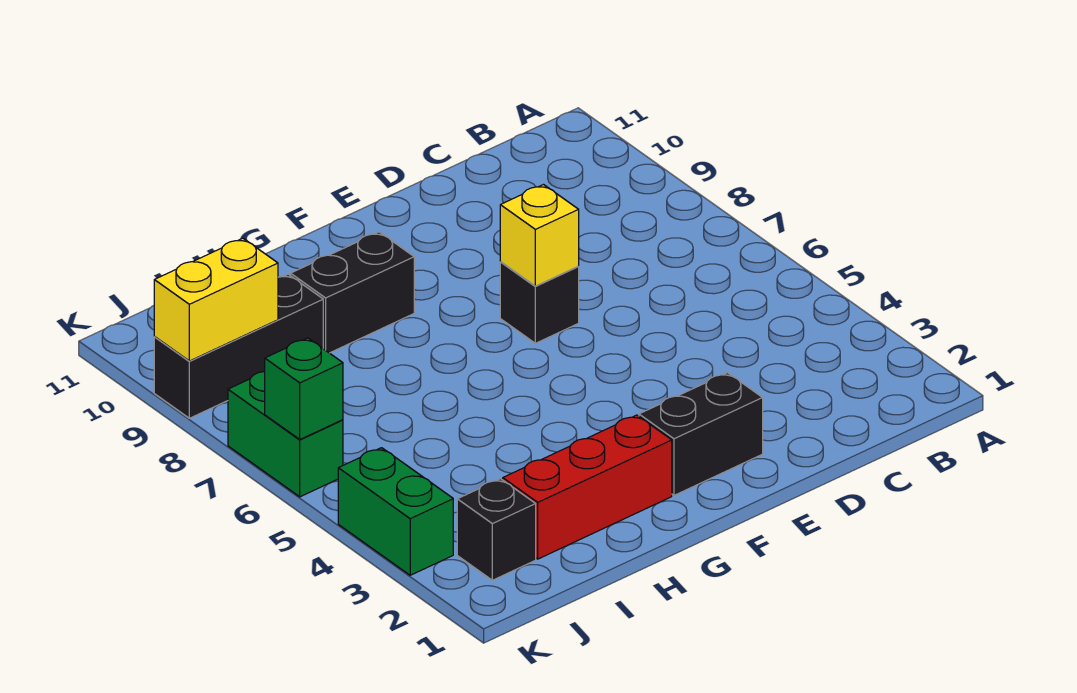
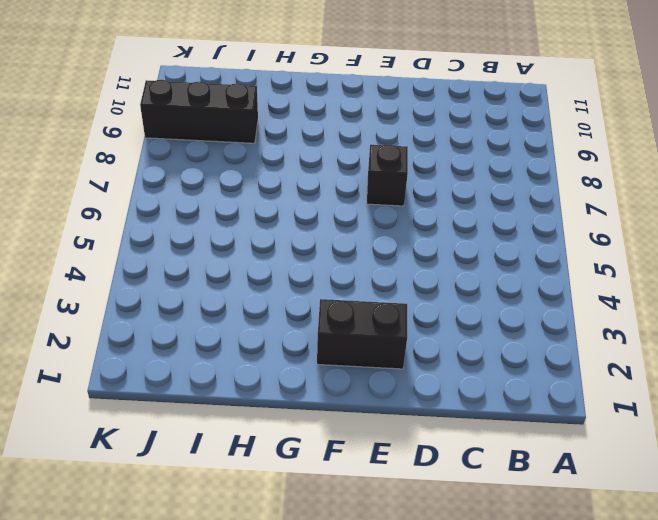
none -> red brick G2:I2 level 1
none -> black brick G9:H9 level 1

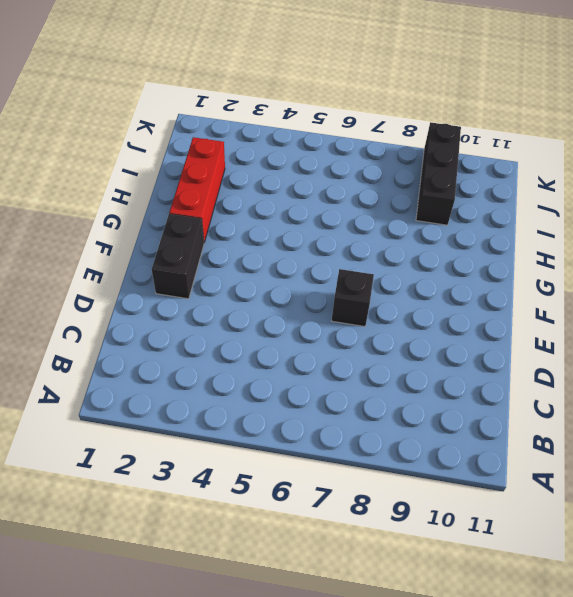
none -> black brick G9:H9 level 1
none -> black brick J2 level 1

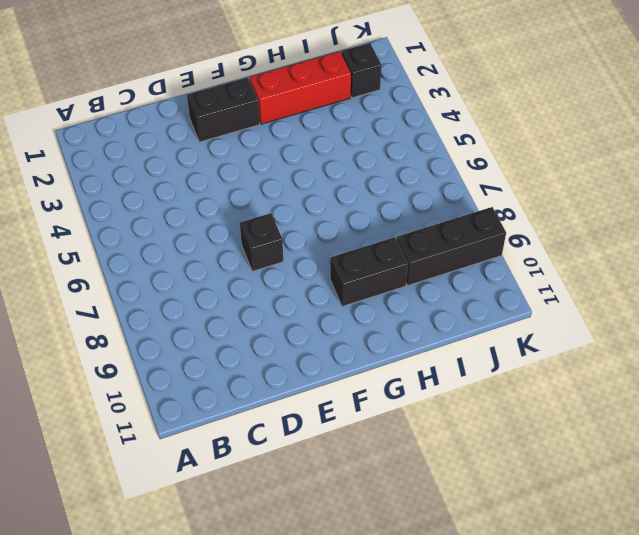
none -> green brick K3:K4 level 1
none -> green brick K6:K7 level 1

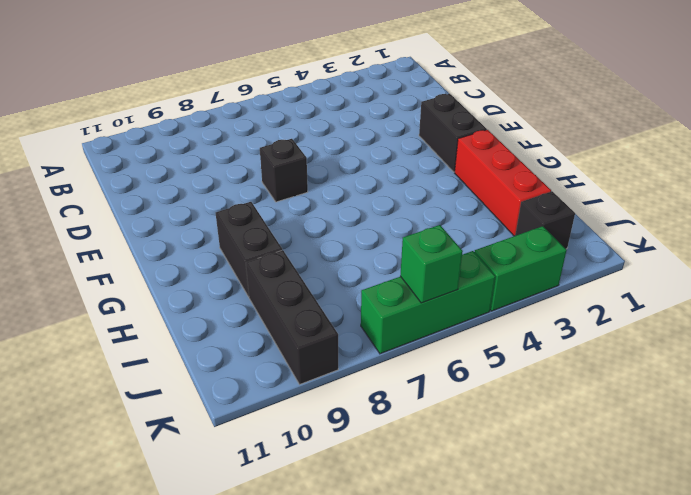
green brick K5:K7 level 1 -> green brick K6:K7 level 1
none -> yellow brick E7 level 2
none -> yellow brick J9:K9 level 2

